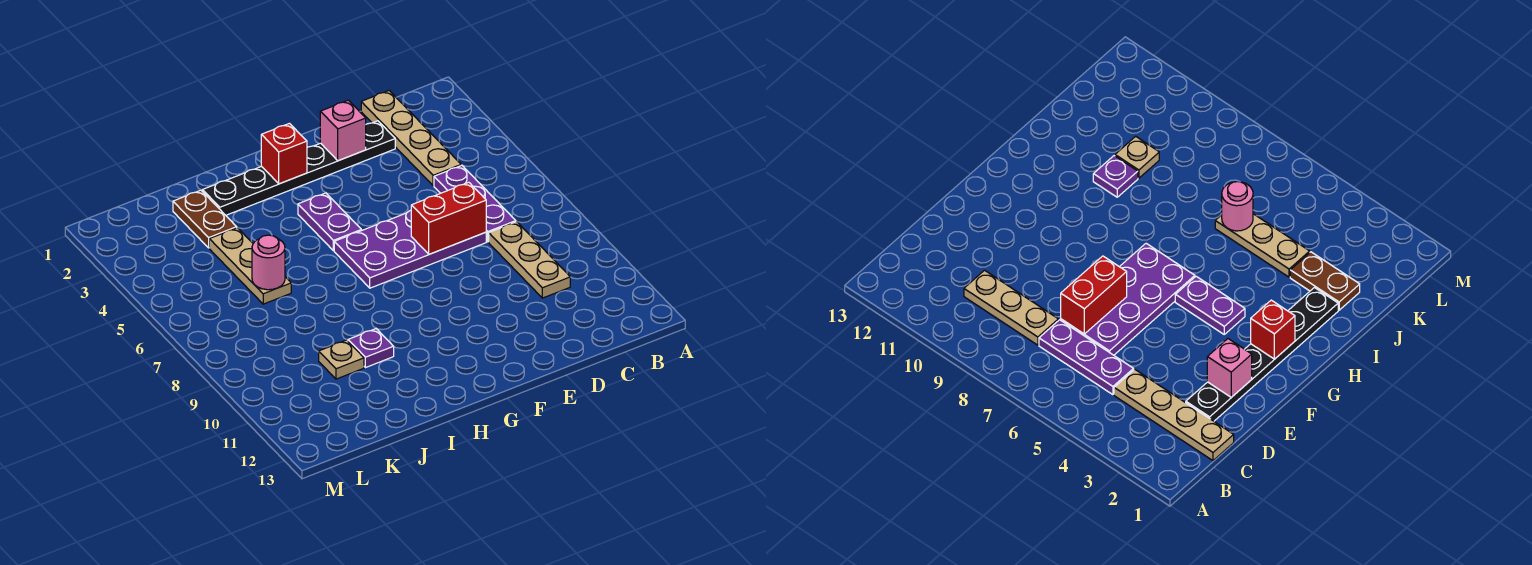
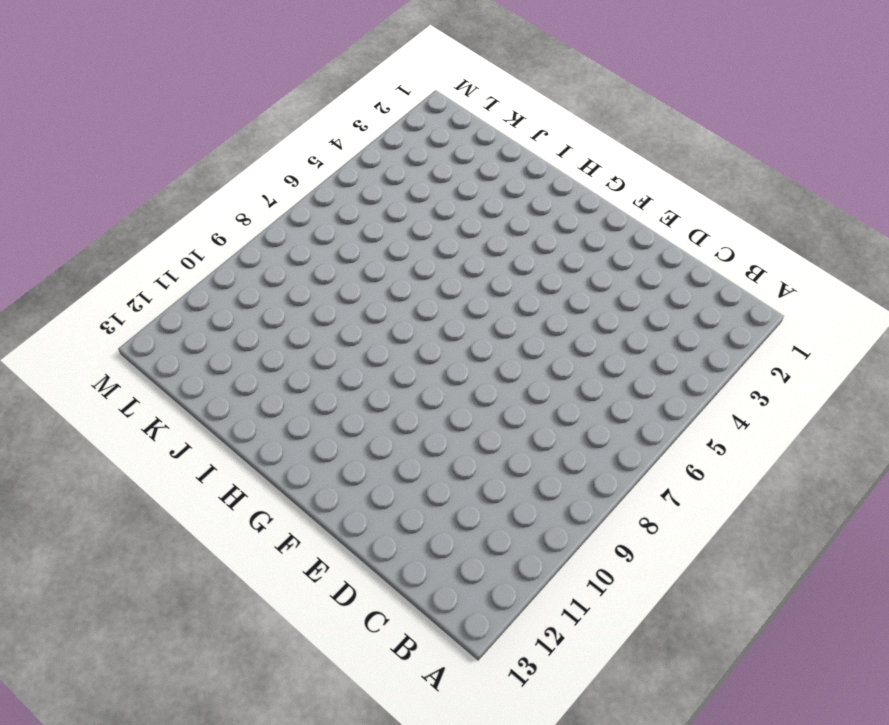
none -> tan plate C1:C4 level 1
none -> purple plate C5:C7 level 1
none -> tan plate C8:C10 level 1

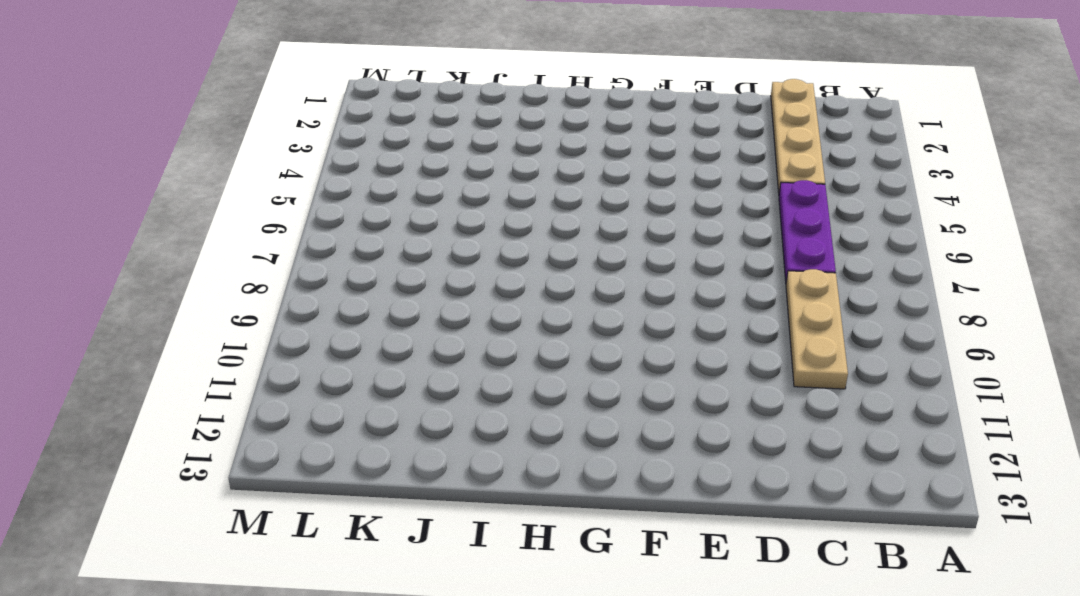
none -> black plate D2:I2 level 1
none -> purple plate D6:G7 level 1
none -> purple plate G4:G5 level 1

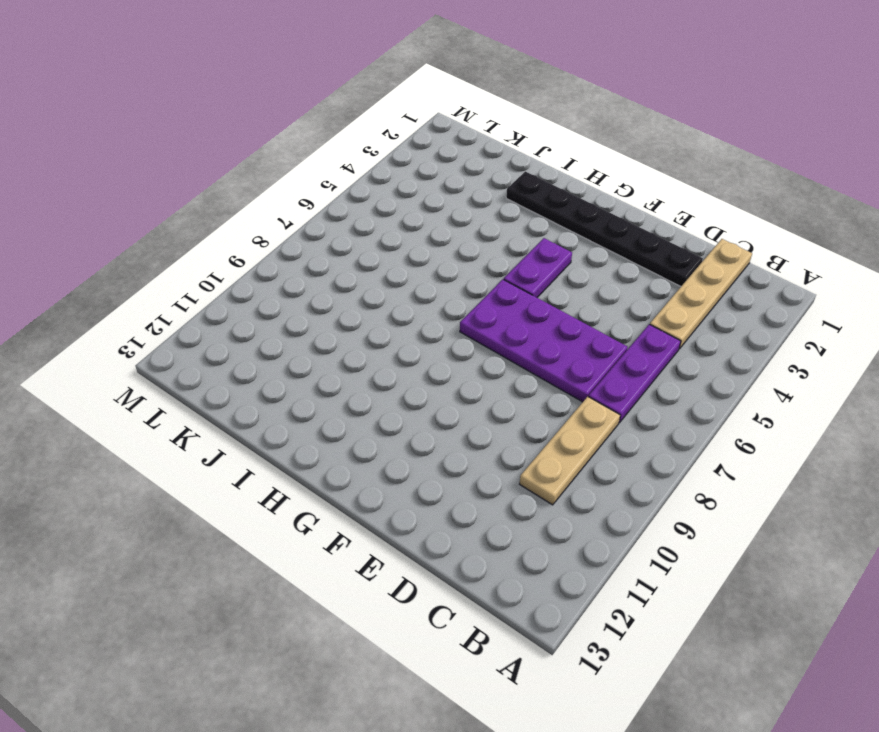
none -> purple plate I10 level 1
none -> brown plate J2:J3 level 1
none -> tan plate J4:J6 level 1

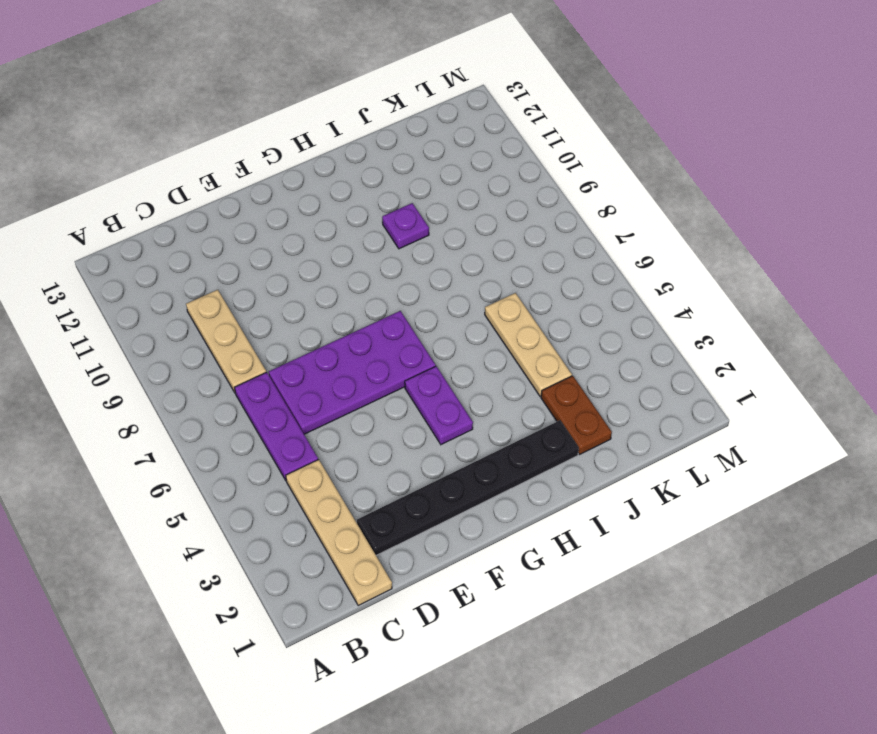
none -> tan plate J10 level 1
none -> red brick D7:E7 level 2
none -> pink brick E2 level 2

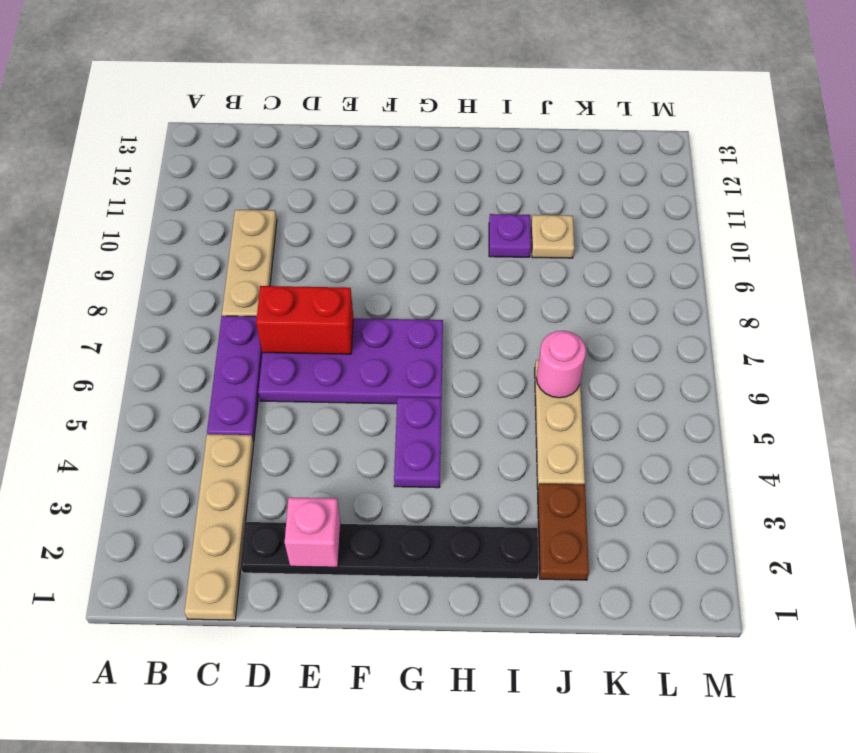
none -> red brick G2 level 2

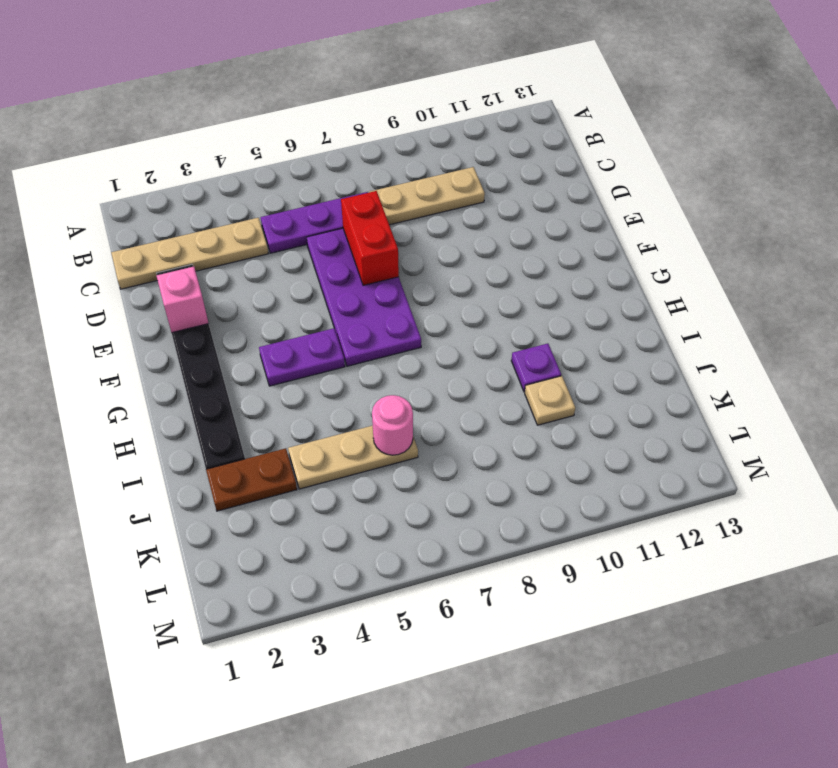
none -> red brick G2 level 2

